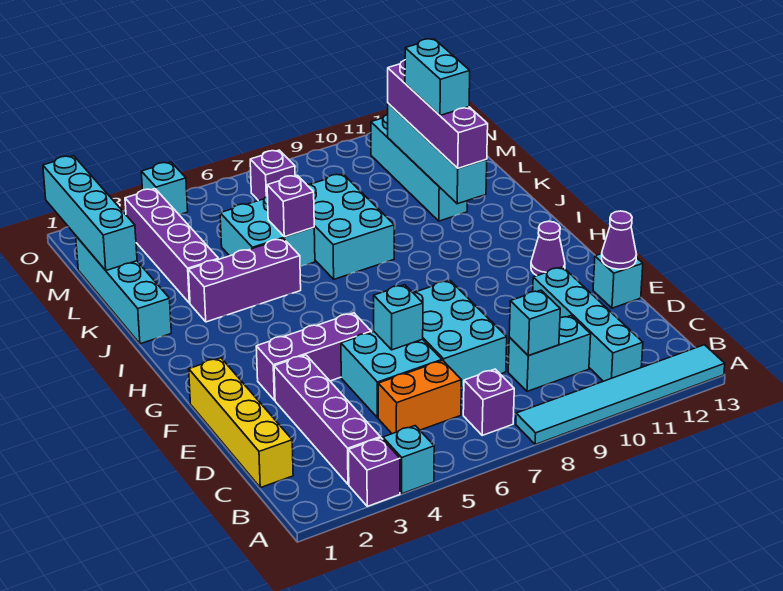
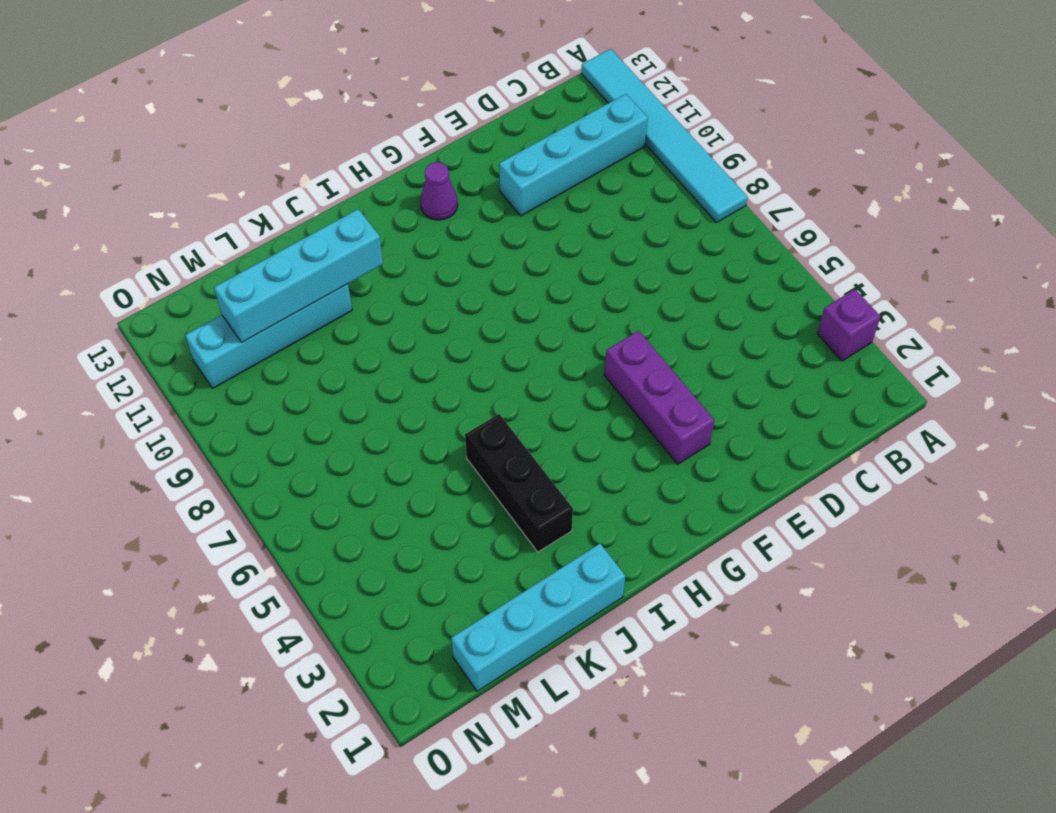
black brick J3:J5 level 1 -> purple brick J3:J5 level 1
none -> cyan brick A4 level 1
none -> purple brick B3:E3 level 1
none -> purple brick B7 level 1
none -> yellow brick C1:F1 level 1

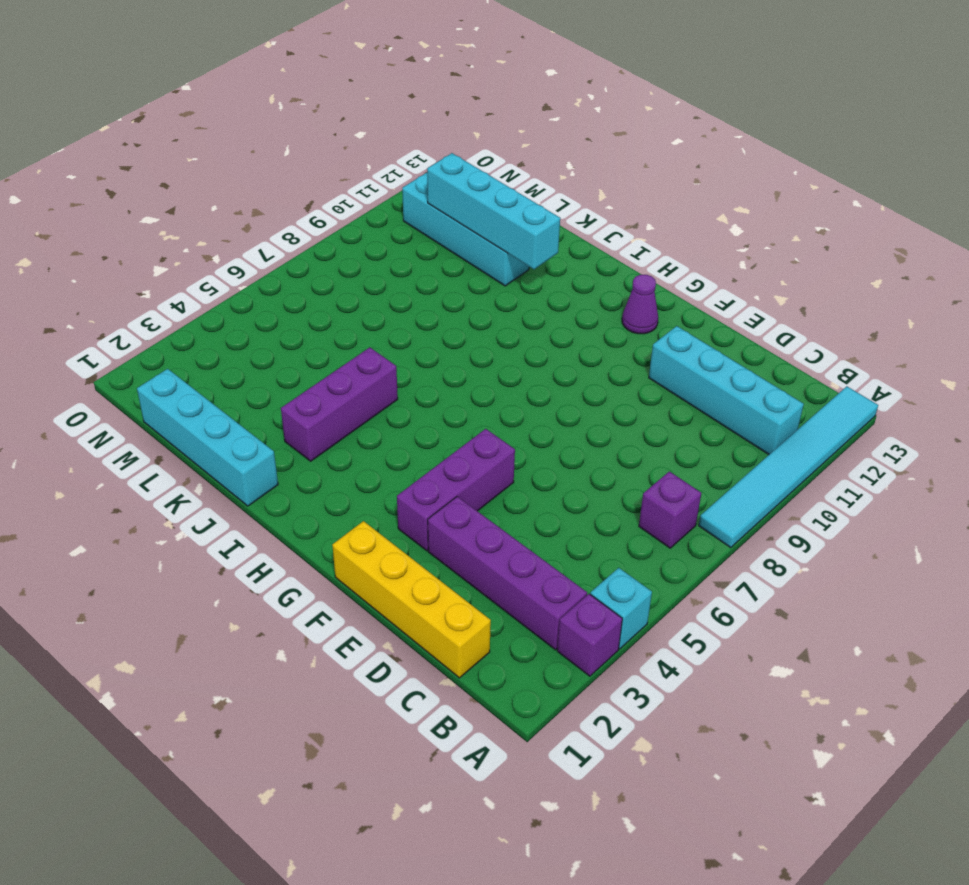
none -> orange brick C5:C6 level 1
none -> cyan brick C9:C10 level 1
none -> cyan brick D5:E6 level 1
none -> cyan brick D7:F8 level 1

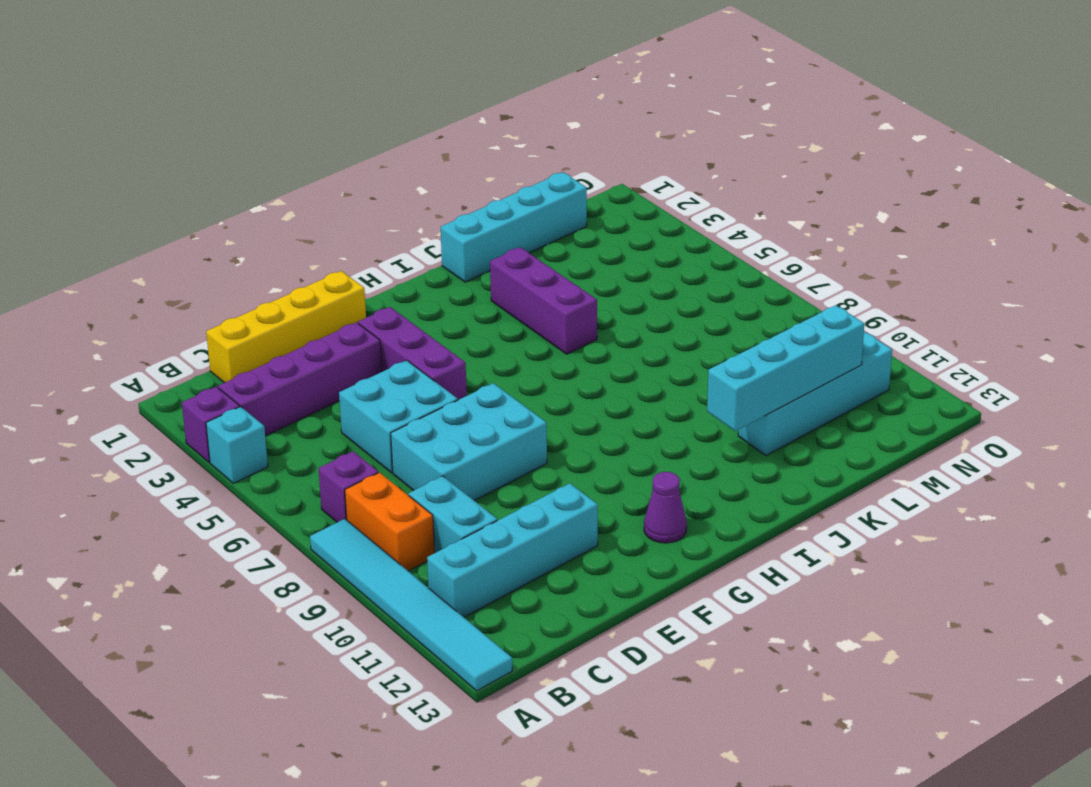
orange brick B8:B9 level 1 -> orange brick C5:C6 level 1
none -> cyan brick E13 level 1
none -> cyan brick J7:L8 level 1
none -> purple brick K3:N3 level 1
none -> cyan brick K5:L6 level 1

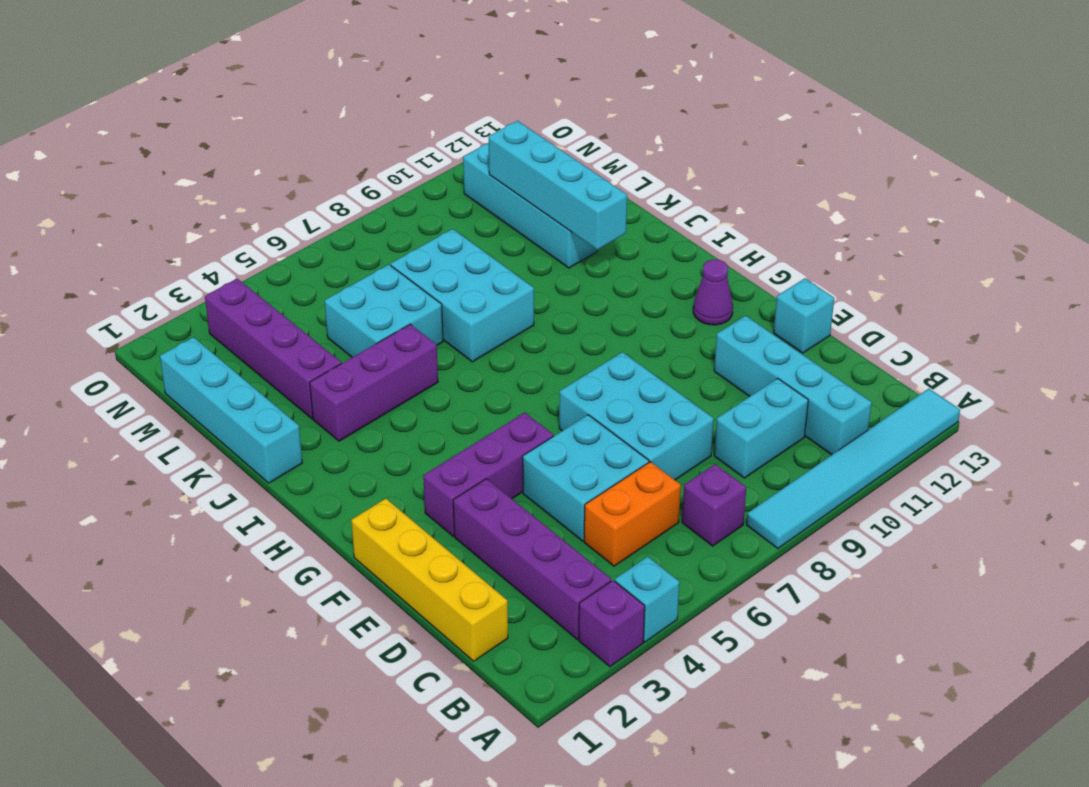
none -> purple brick N7 level 1
none -> cyan brick O4 level 1
none -> cyan brick C9 level 2
none -> cyan brick E6 level 2

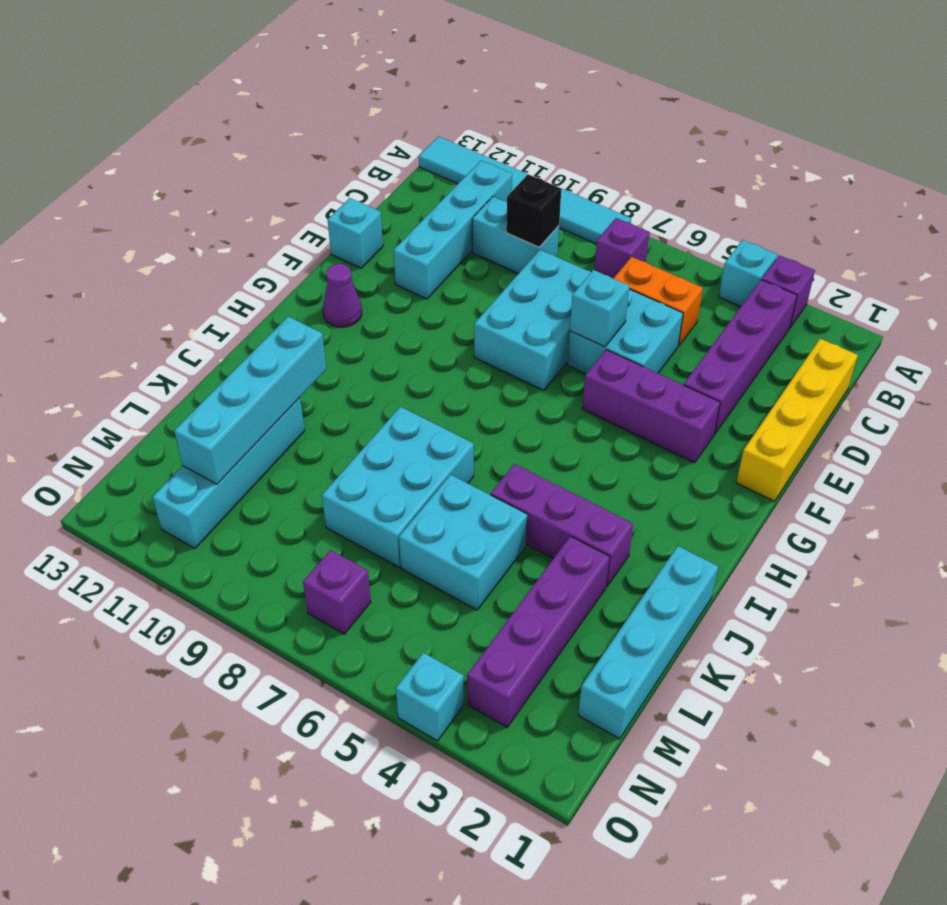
black brick C9 level 2 -> cyan brick C9 level 2
none -> purple cone E13 level 2
none -> purple brick K6 level 2
none -> cyan brick L1:O1 level 2
none -> purple brick J11:M11 level 3

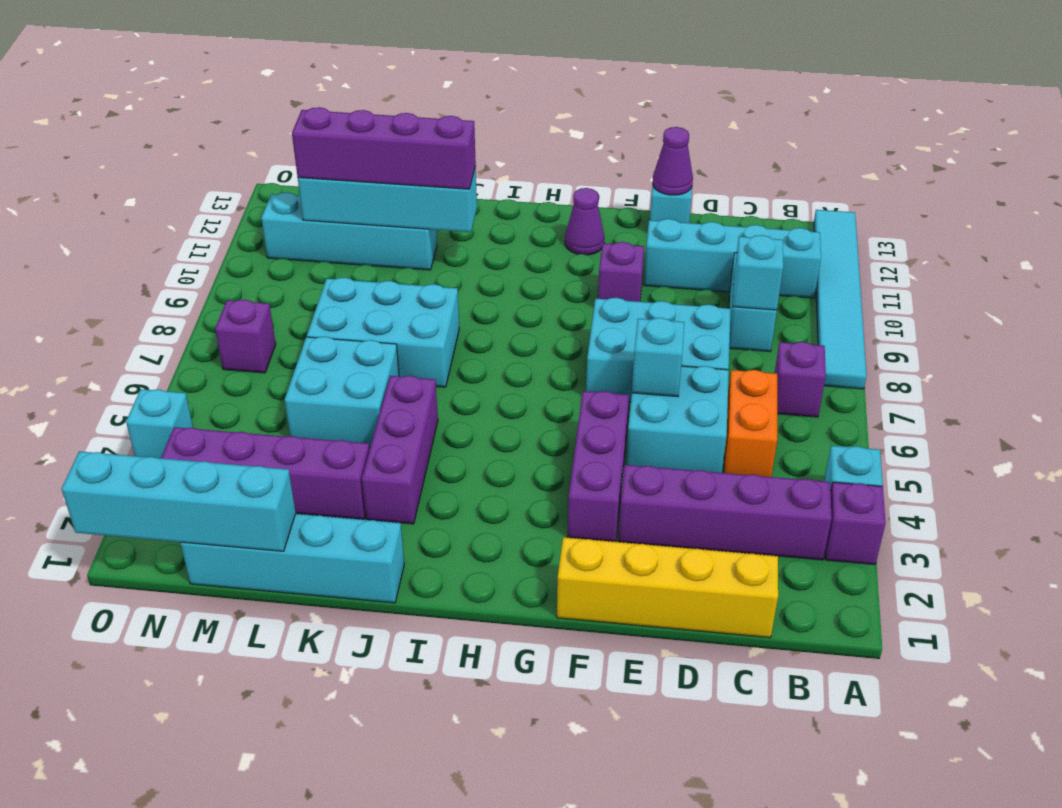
purple brick F10 level 1 -> purple brick K6 level 2
none -> cyan brick K11:L11 level 4

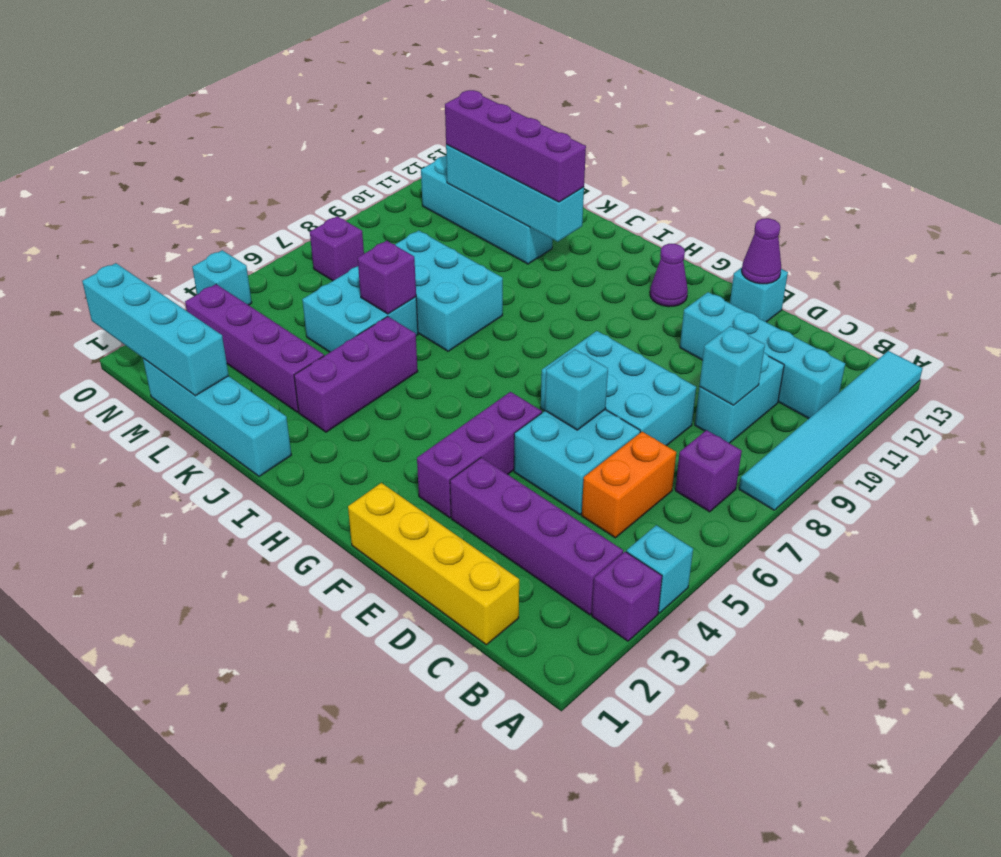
none -> cyan brick K11:L11 level 4

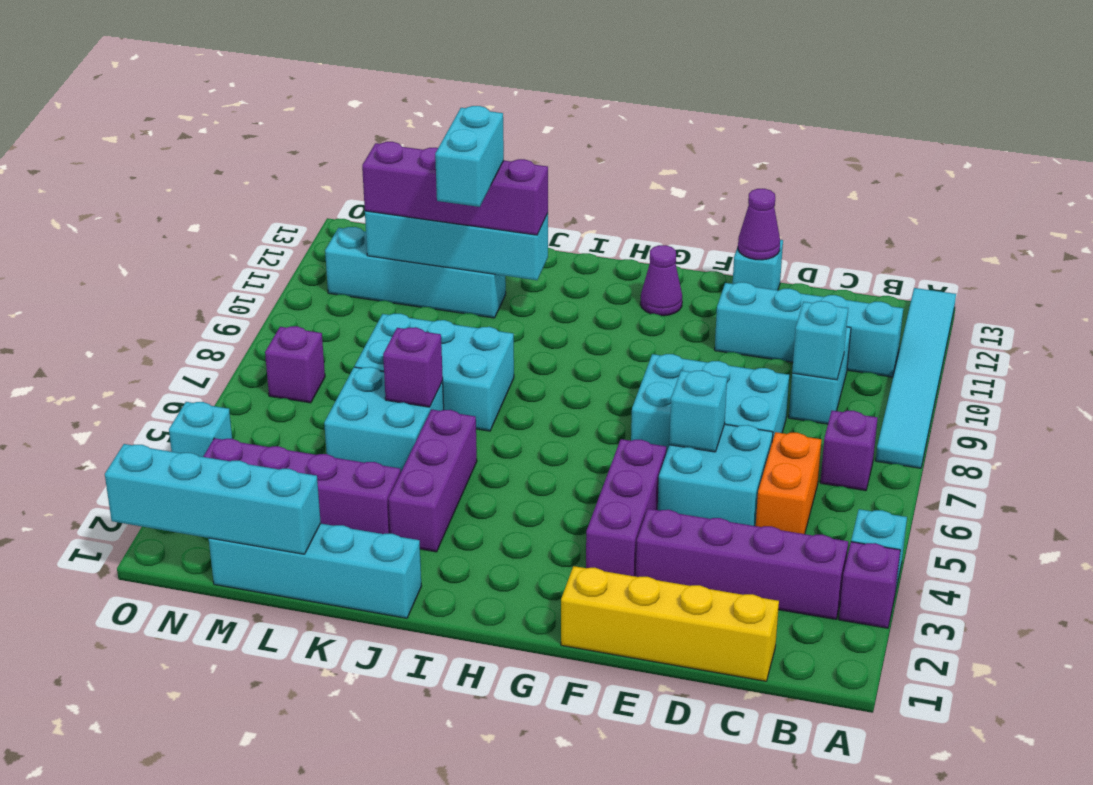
cyan brick K10:K11 level 4 -> cyan brick K11:L11 level 4

